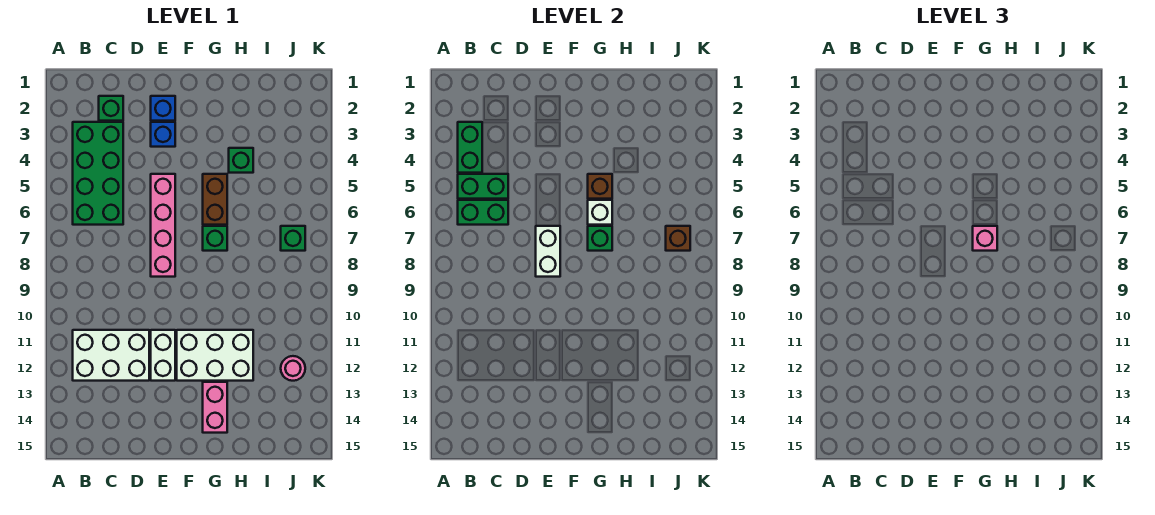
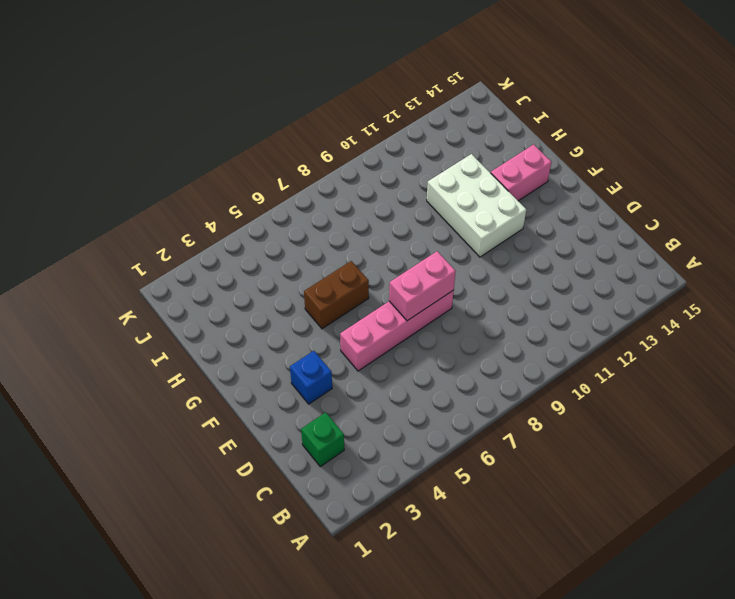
pink brick E7:E8 level 2 -> white brick E7:E8 level 2
none -> green brick B3:C6 level 1
none -> white brick B11:D12 level 1
none -> blue brick E2 level 1

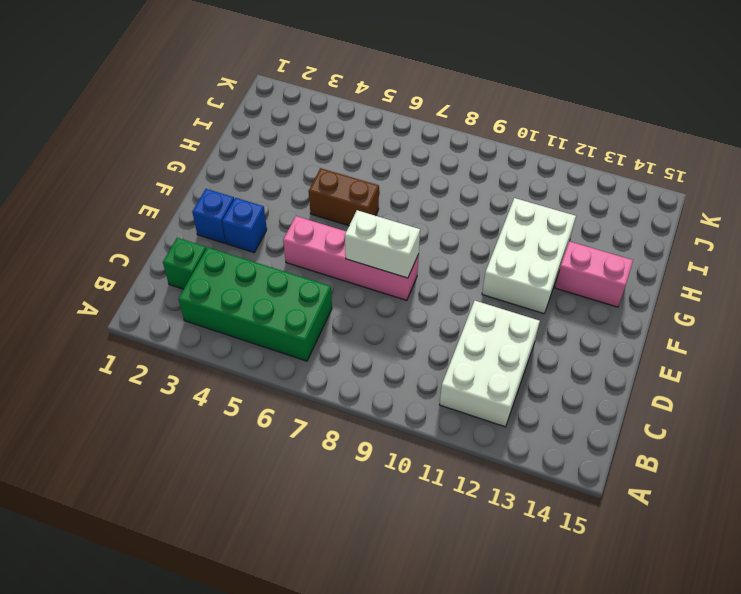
none -> white brick E11:E12 level 1
none -> green brick G7 level 1
none -> green brick H4 level 1

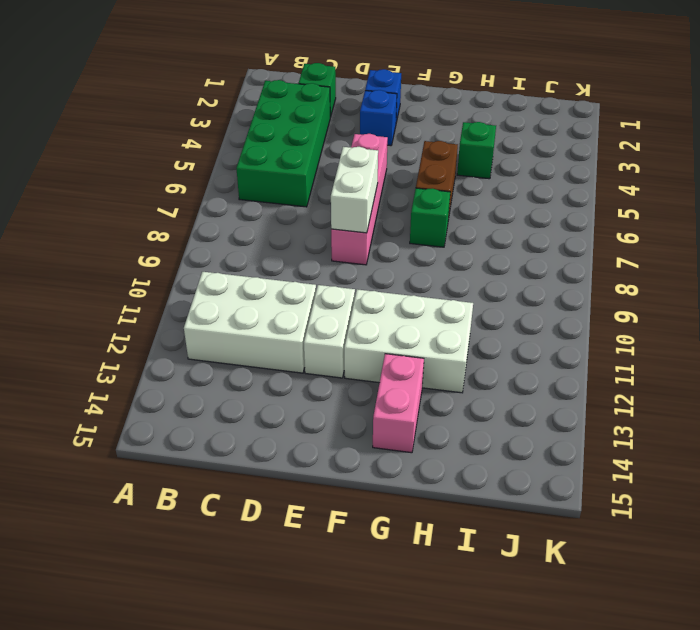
none -> green brick J7 level 1
none -> pink round brick J12 level 1
none -> green brick B3:B4 level 2

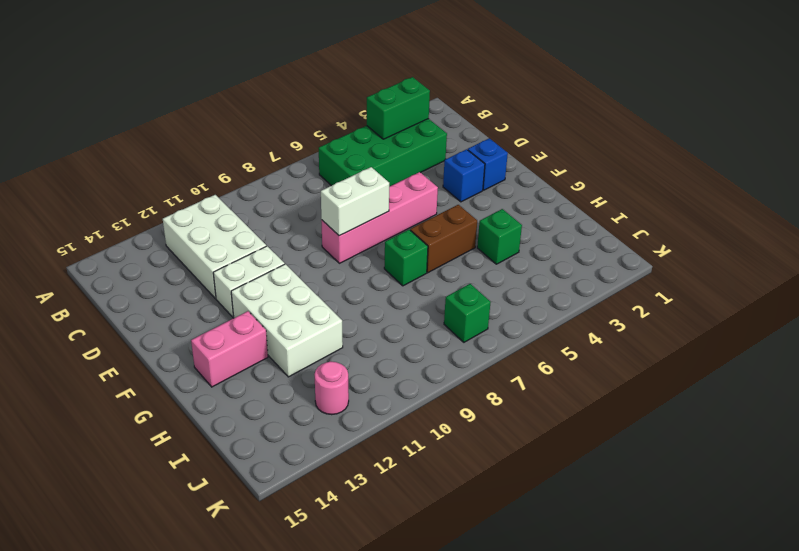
none -> green brick C2 level 1
none -> green brick B5:C5 level 2
none -> green brick B6:C6 level 2

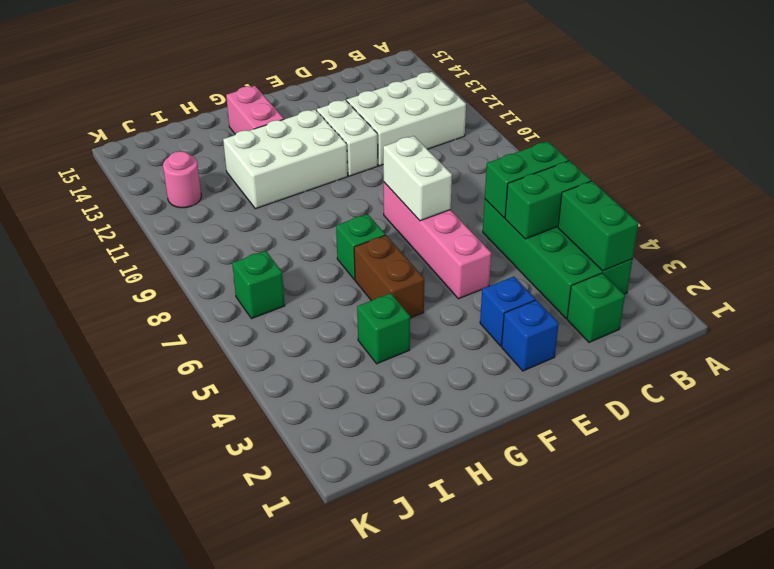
none -> brown brick G5 level 2
none -> white brick G6 level 2
none -> green brick G7 level 2

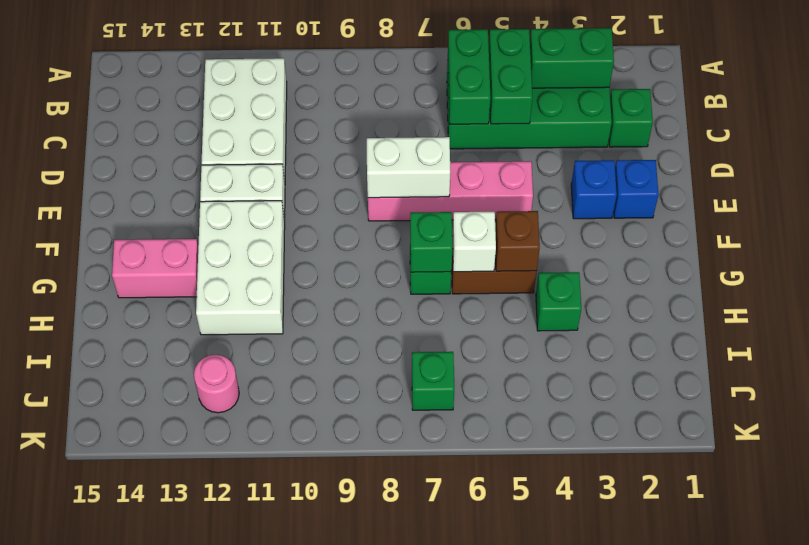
none -> brown brick J7 level 2
none -> pink brick G7 level 3

